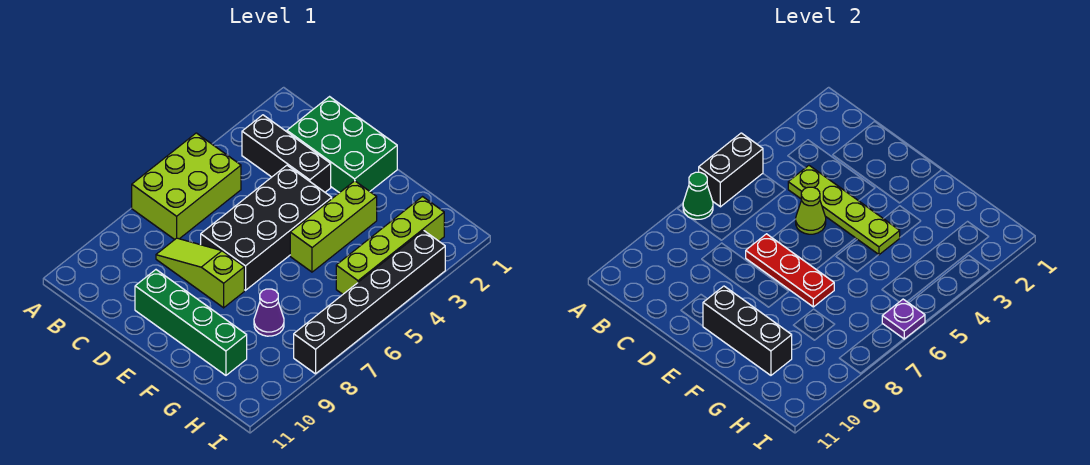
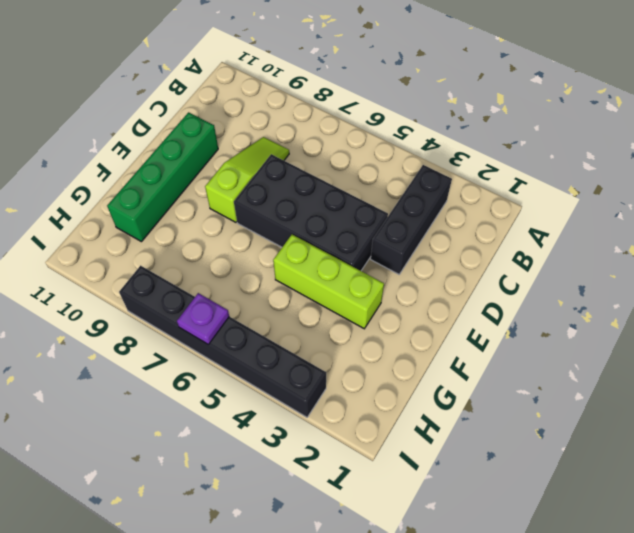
none -> lime brick A5:B7 level 1
none -> green brick C1:E2 level 1
none -> purple cone G8 level 1

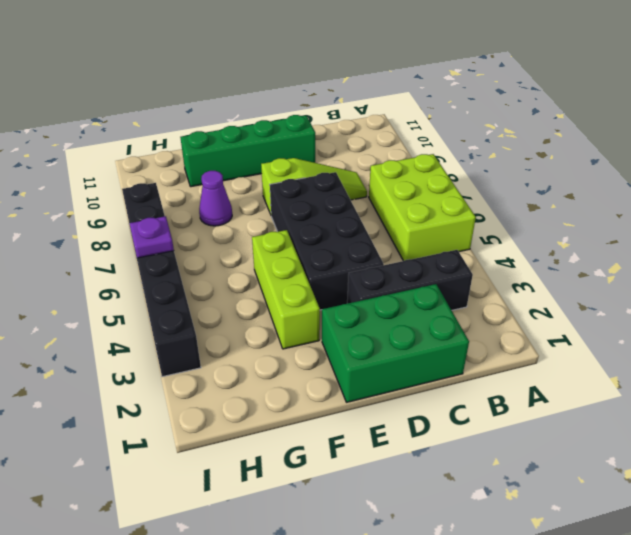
none -> lime brick H2:H5 level 1
none -> black brick A5:A6 level 2
none -> green cone A7 level 2

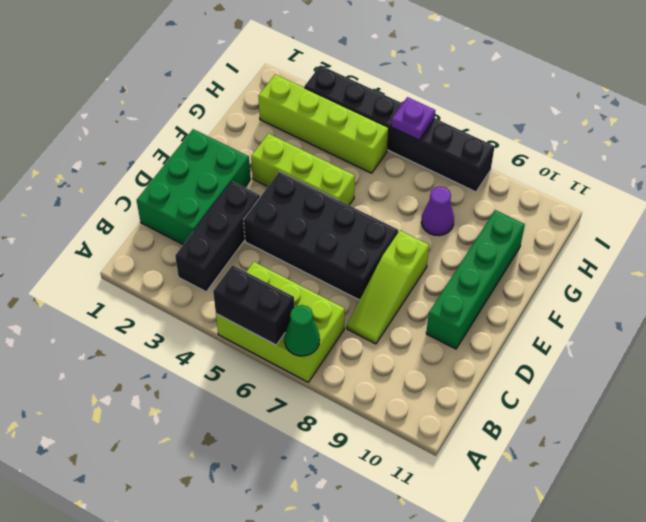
none -> lime plate C4:F4 level 2
none -> lime cone D5 level 2
none -> red plate D7:F7 level 2

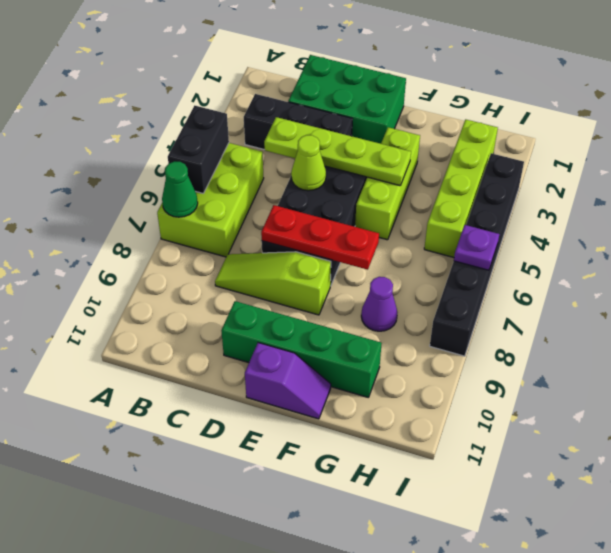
purple slope E11:F11 level 1 top E -> none
none -> black brick E10:G10 level 2

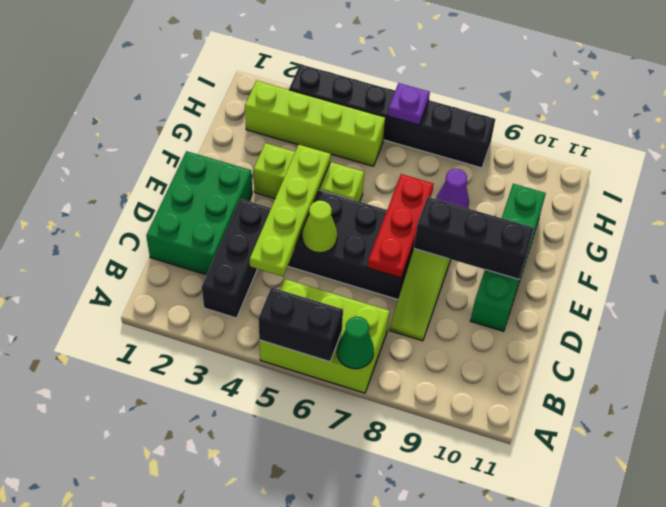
black brick E8:E10 level 2 -> black brick E10:G10 level 2

